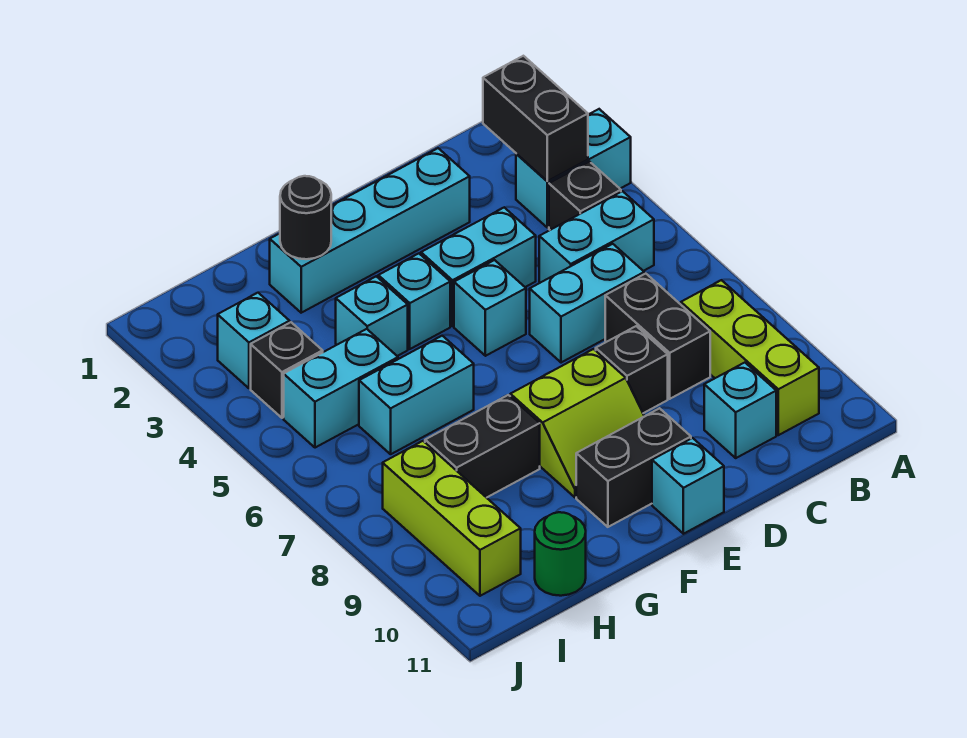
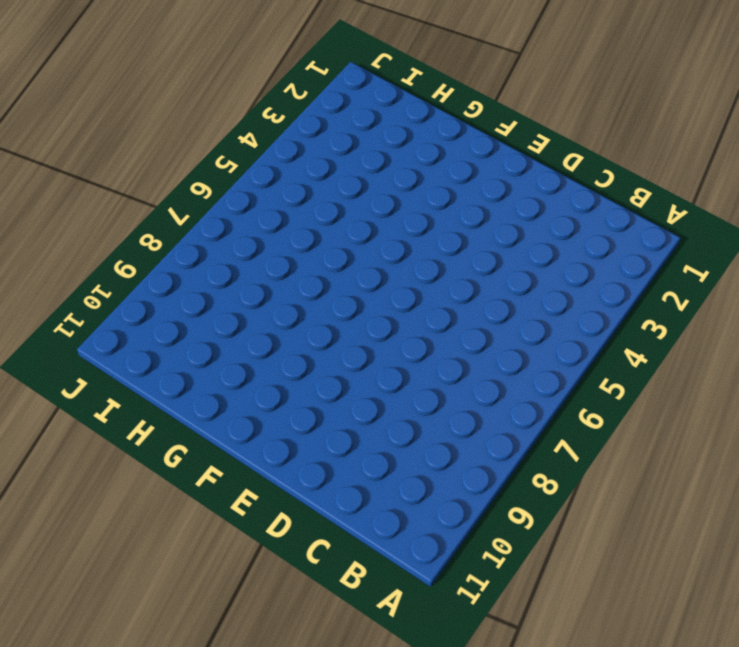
none -> cyan brick A3:B3 level 1
none -> black brick B4 level 1
none -> cyan brick B5:C5 level 1

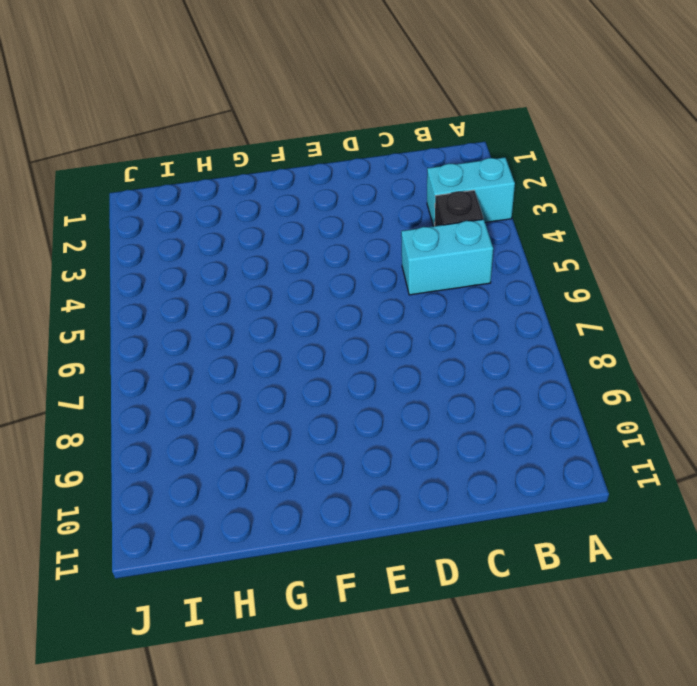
none -> lime brick B8:B10 level 1
none -> cyan brick C6:D6 level 1
none -> black brick C7:C8 level 1

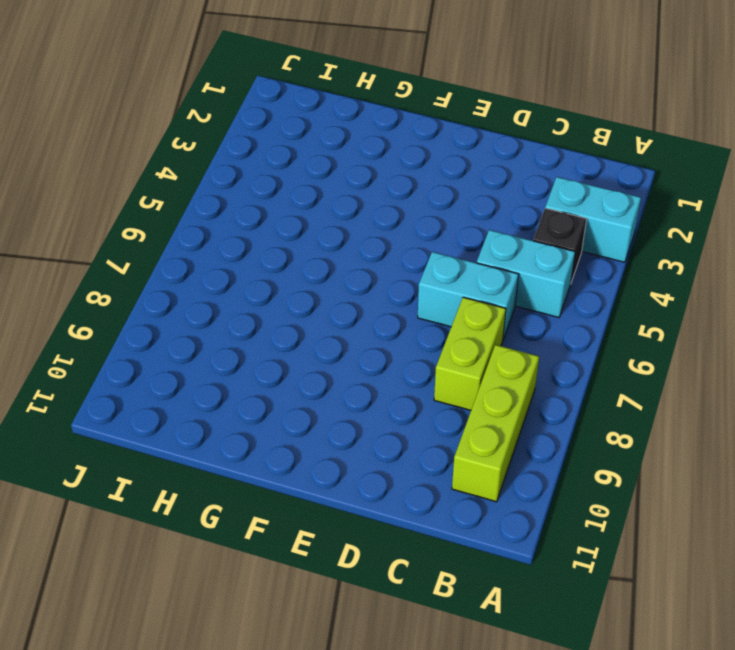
lime brick C7:C8 level 1 -> black brick C7:C8 level 1
none -> cyan brick C10 level 1
none -> cyan brick D2:G2 level 1
none -> cyan brick D4:E4 level 1

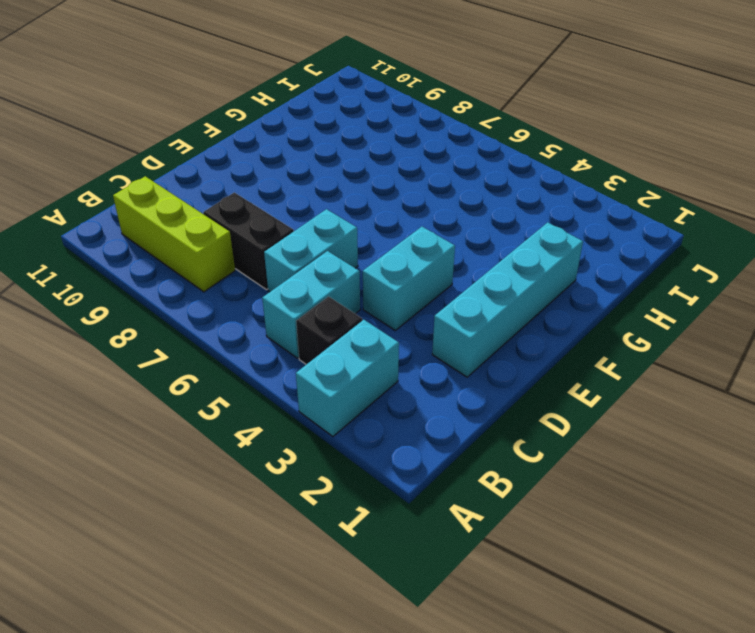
none -> cyan brick C10 level 1
none -> black brick D8 level 1
none -> cyan brick E5 level 1

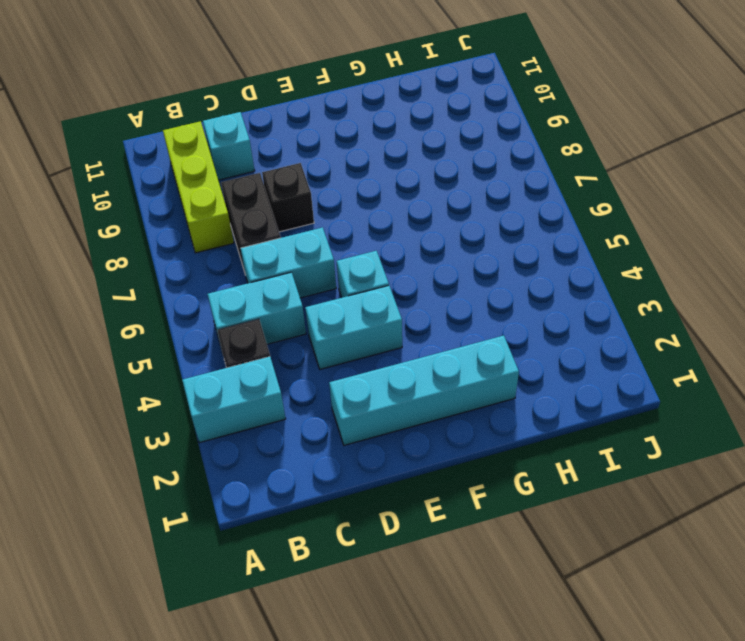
none -> lime slope E8:F9 level 1 top 8
none -> black brick E10:F10 level 1
none -> cyan brick E11 level 1

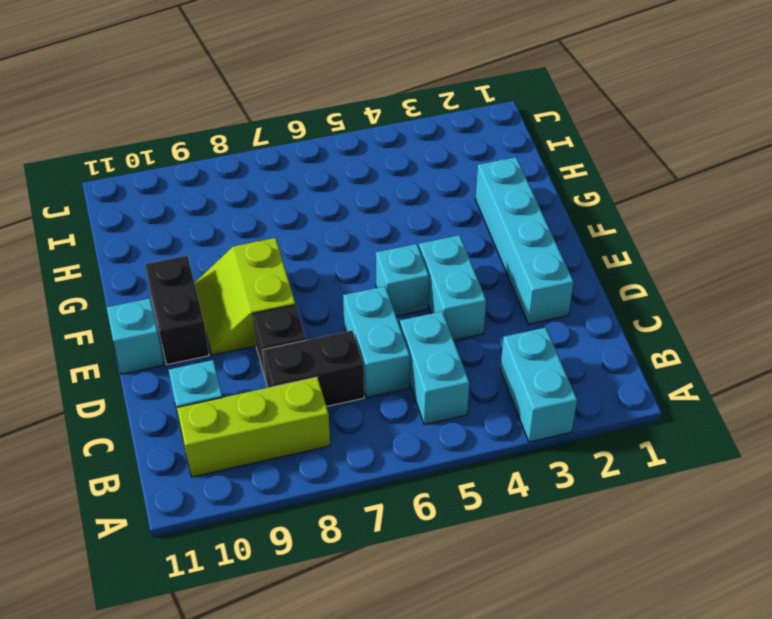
none -> black brick B4 level 1
none -> cyan brick F4 level 1
none -> cyan brick G4 level 1

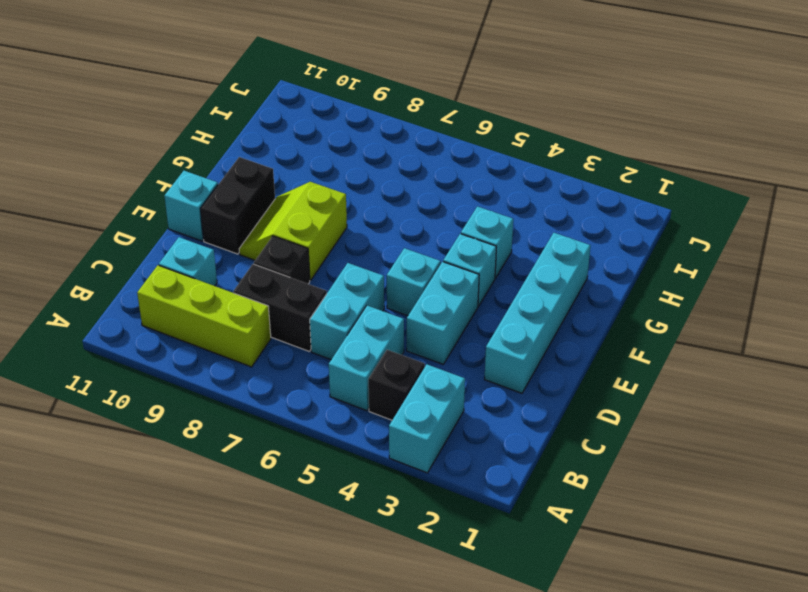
none -> cyan brick G6:H6 level 1
none -> black brick G8:H8 level 1
none -> cyan brick H5:I5 level 1

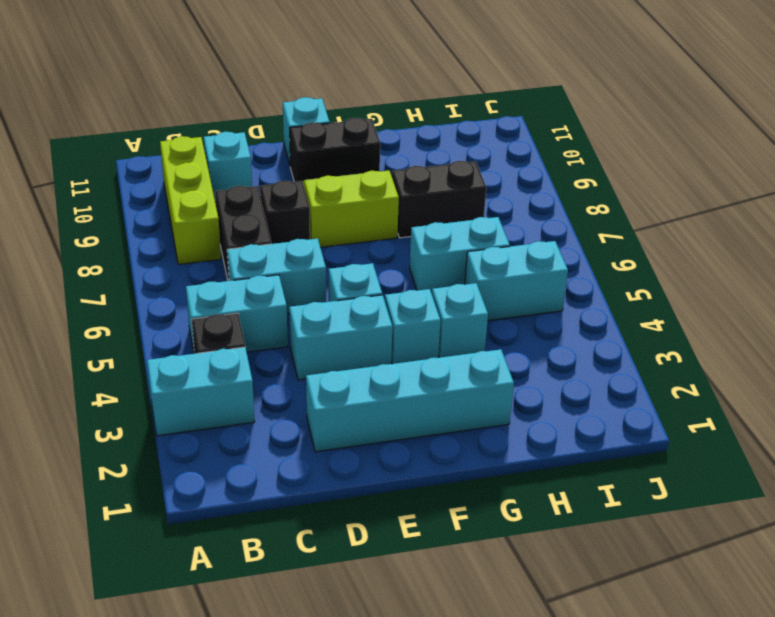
none -> green round brick H11 level 1
none -> cyan brick I3 level 1
none -> black brick I4 level 1

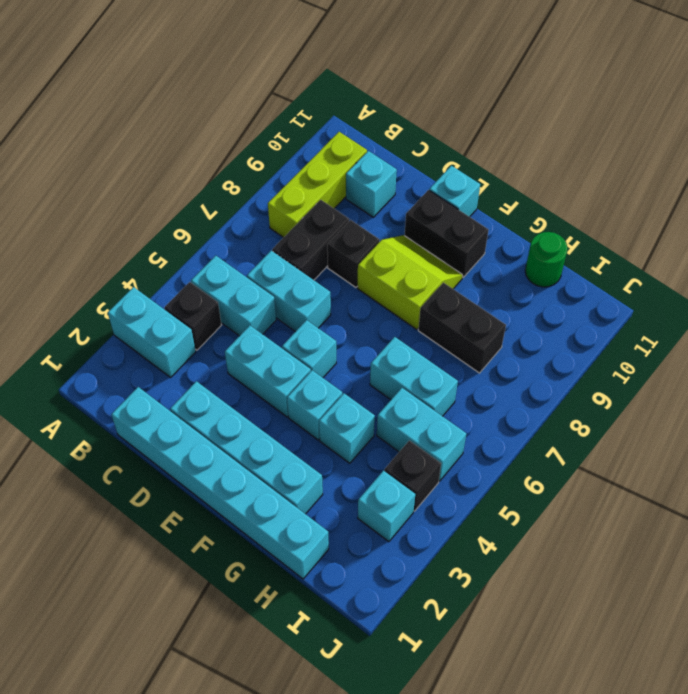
cyan brick C1:H1 level 1 -> none
none -> lime brick I8:I10 level 1
none -> black brick B2:B3 level 2
none -> black round brick G2 level 2

